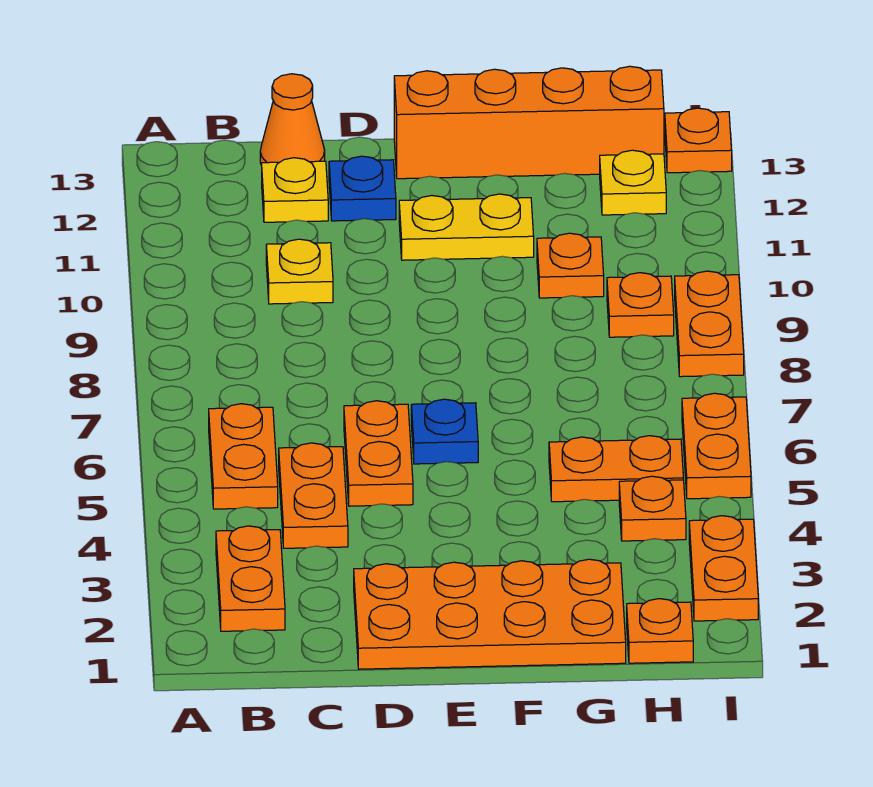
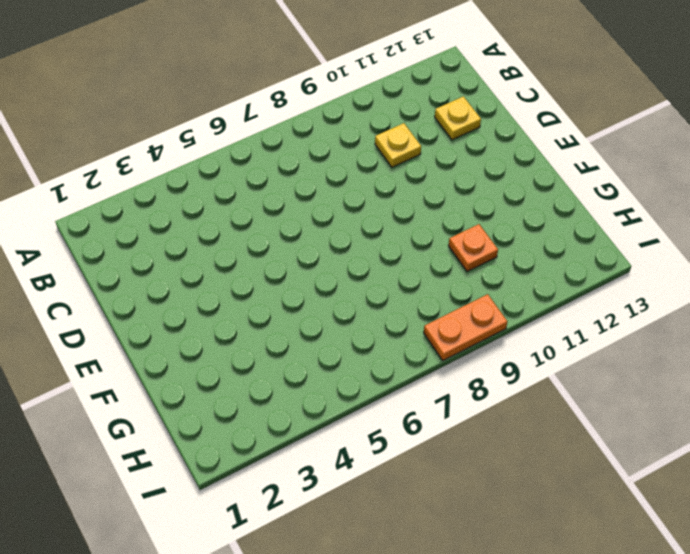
none -> orange plate B2:B3 level 1
none -> orange plate B5:B6 level 1
none -> orange plate C4:C5 level 1

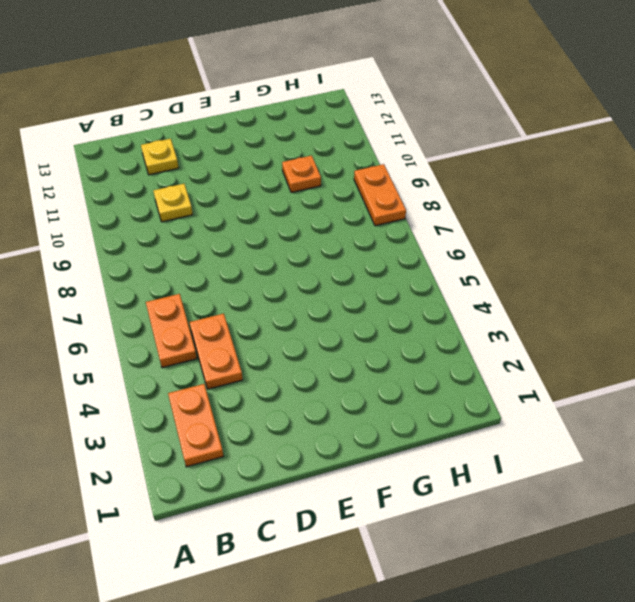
none -> orange cone C13 level 1
none -> orange plate D1:G2 level 1
none -> orange plate D5:D6 level 1

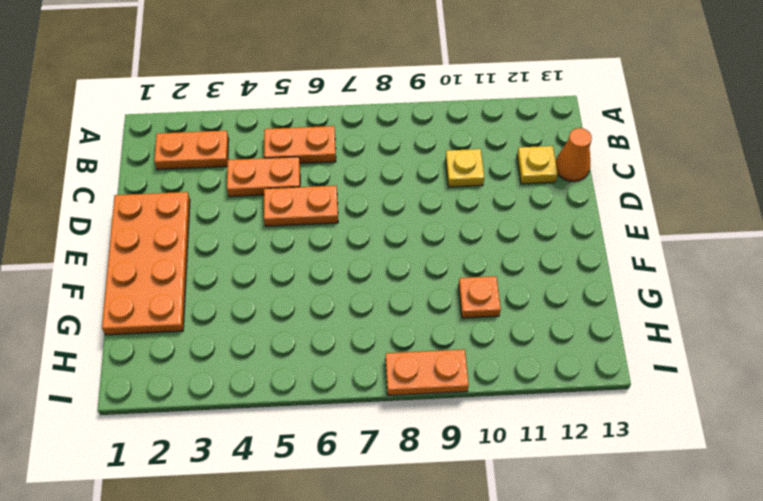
none -> blue plate D12 level 1
none -> blue plate E6 level 1
none -> yellow plate E11:F11 level 1

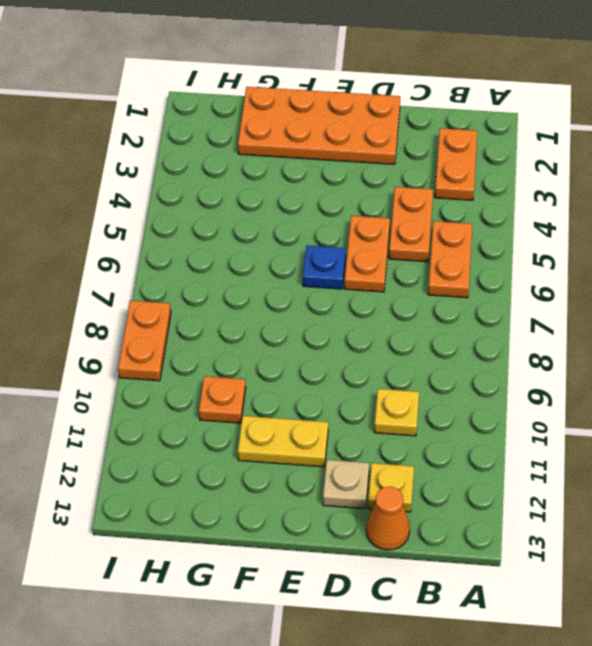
tan plate D12 level 1 -> blue plate D12 level 1
none -> orange brick E13:H13 level 1
none -> orange plate G5:H5 level 1
none -> orange plate H1 level 1

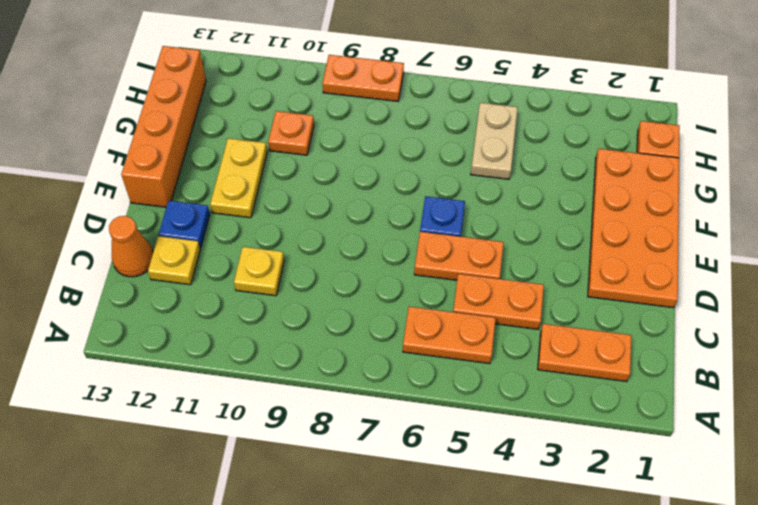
tan plate G5:H5 level 1 -> orange plate G5:H5 level 1
none -> orange plate H4 level 1
none -> orange plate H9 level 1
none -> yellow plate H12 level 1

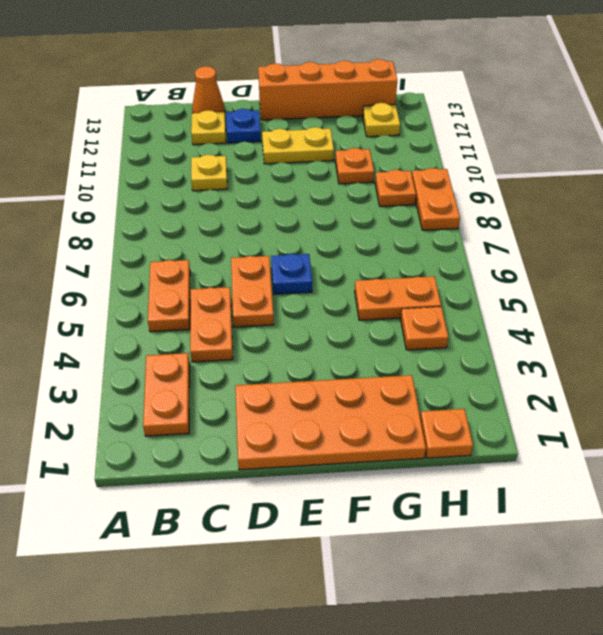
none -> orange plate I2:I3 level 1
none -> orange plate I5:I6 level 1
none -> orange plate I13 level 1

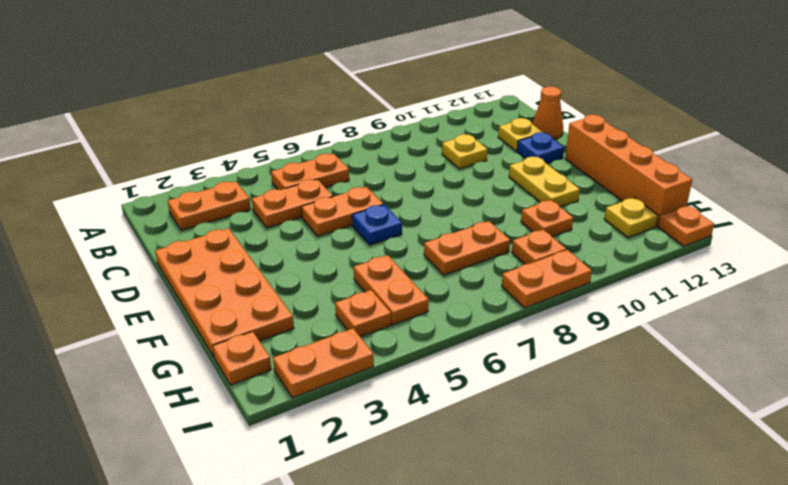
orange plate G7:G8 level 1 -> orange plate I5:I6 level 1

